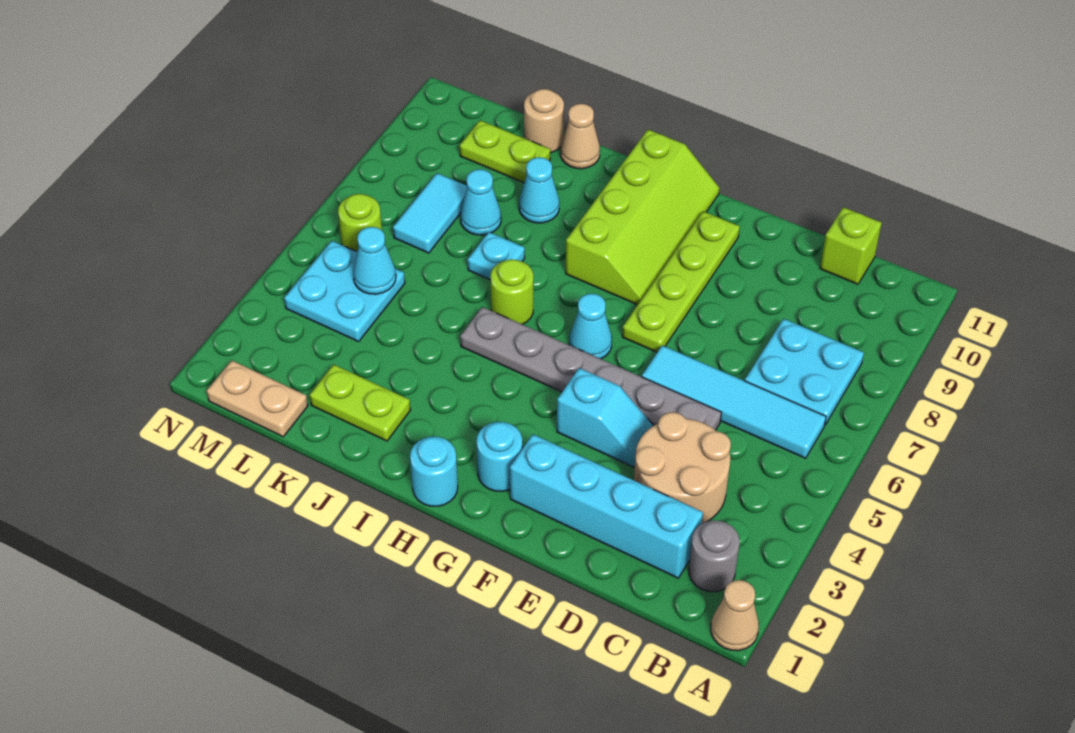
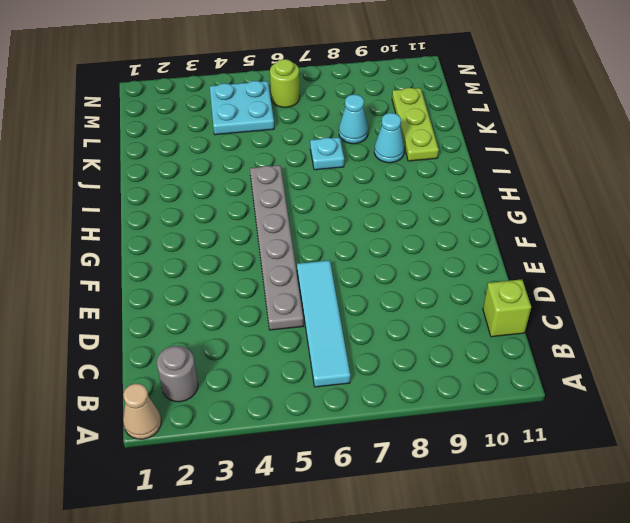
lime plate J10:L10 level 1 -> lime plate K10:L10 level 1
none -> cyan plate B7:C8 level 1
none -> cyan brick C2:F2 level 1
none -> tan round brick C3:D4 level 1

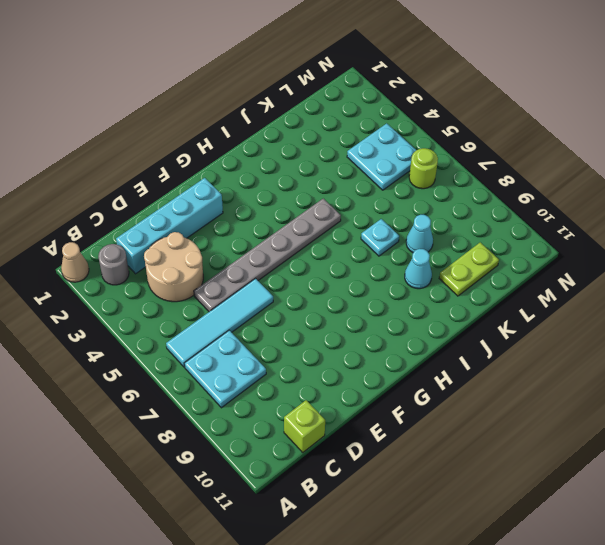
none -> cyan slope E4:F4 level 1 top F
none -> lime plate F7:F10 level 1
none -> cyan round brick G2 level 1

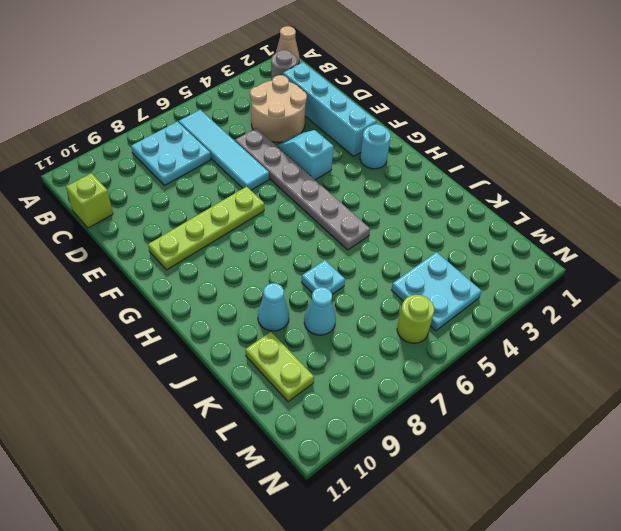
none -> cyan cone G6 level 1
none -> lime slope G8:H11 level 1 top H
none -> cyan round brick H1 level 1

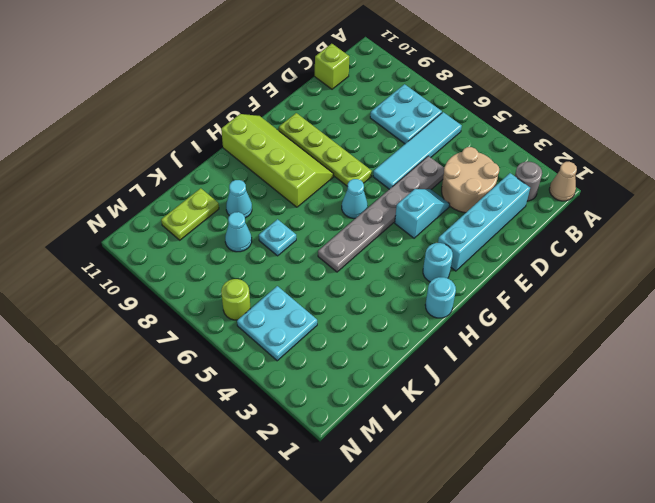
none -> lime round brick I6 level 1
none -> lime plate J2:K2 level 1
none -> tan cone J11 level 1

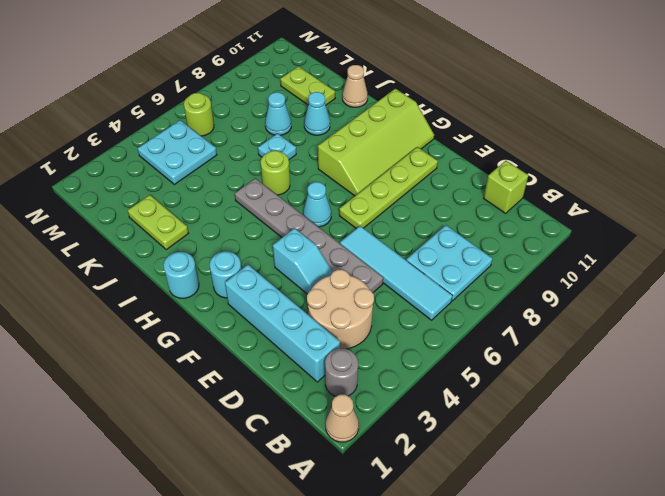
none -> tan round brick K11 level 1
none -> tan plate L1:M1 level 1
none -> cyan tile L7:L8 level 1

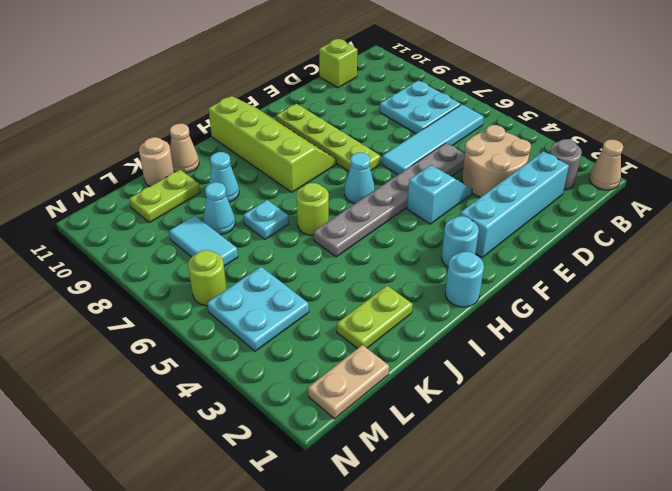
none -> cyan cone L5 level 2

